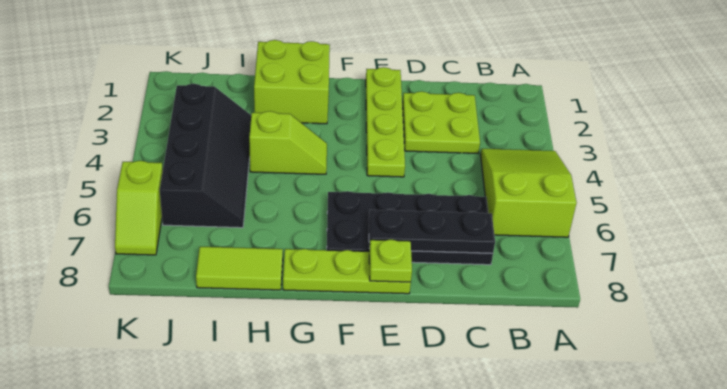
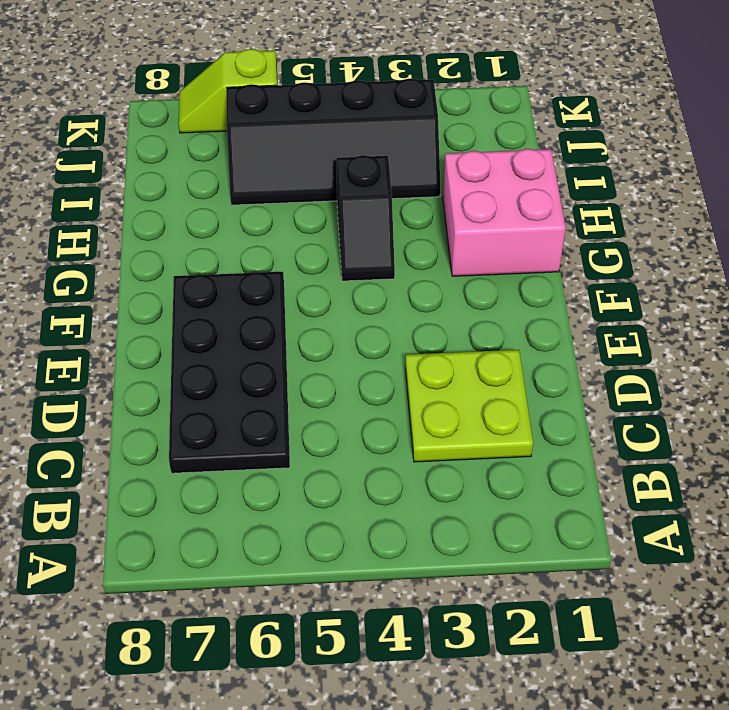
pink brick G1:H2 level 1 -> lime brick G1:H2 level 1
black slope G4:H4 level 1 top H -> lime slope G4:H4 level 1 top H
none -> lime slope A4:B6 level 1 top 6
none -> lime plate E1:E4 level 1
none -> lime plate E8:G8 level 1

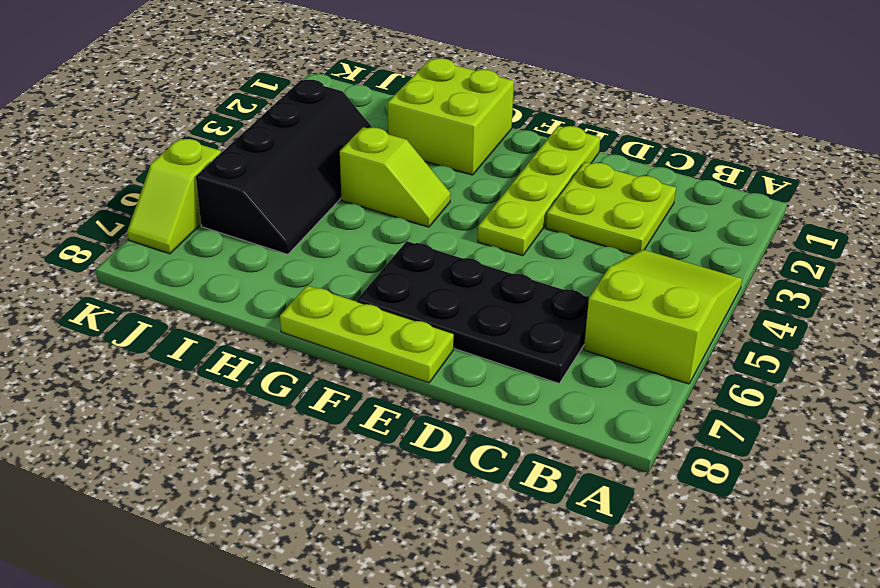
none -> lime tile H8:I8 level 1
none -> black plate C7:E7 level 2
none -> lime plate E8 level 2

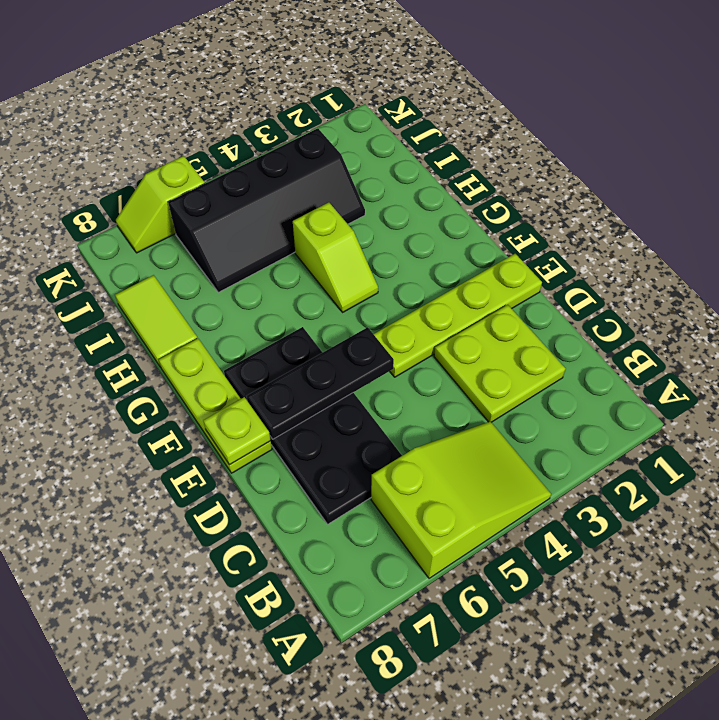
black plate E5:E7 level 2 -> black plate C7:E7 level 2
none -> lime brick G1:H2 level 1

